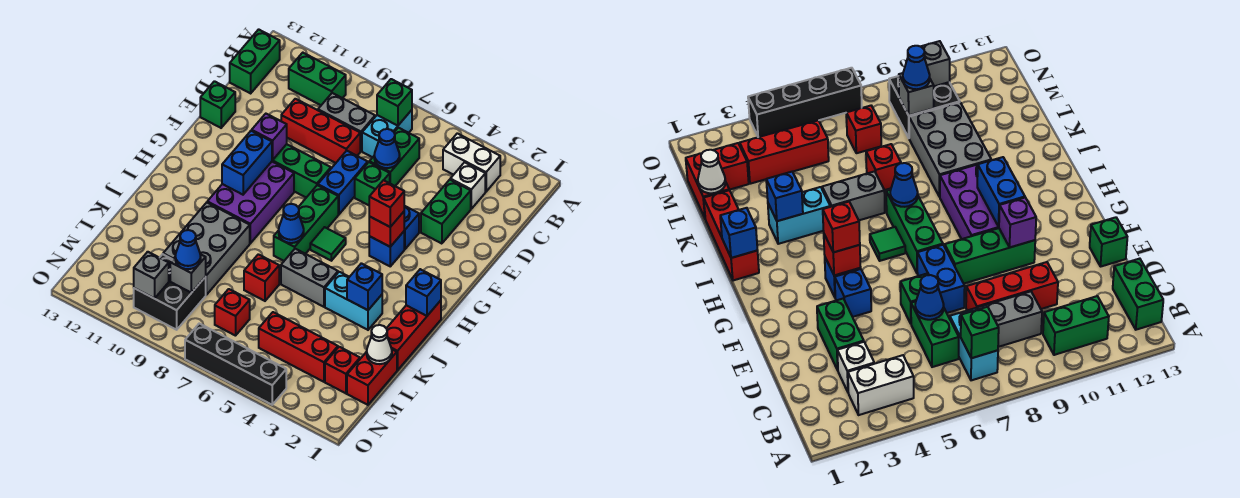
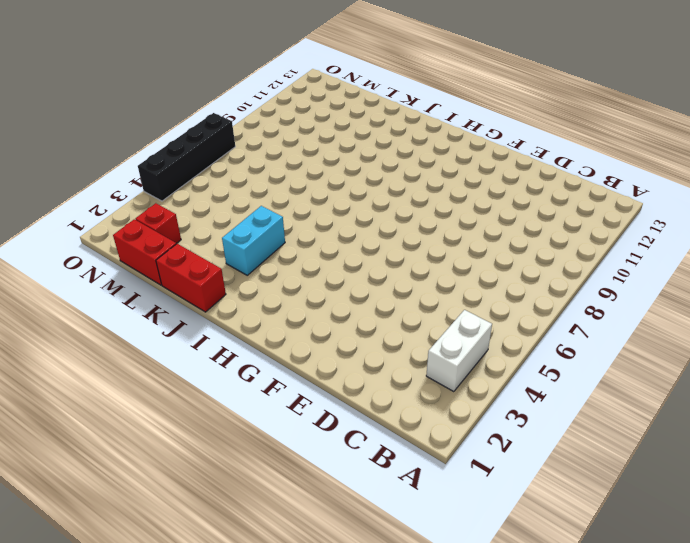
red brick J1:K1 level 1 -> red brick I1:K1 level 1
none -> cyan brick B7:C7 level 1
none -> green brick B10:B11 level 1
none -> green brick B13:C13 level 1
none -> white brick C3 level 1

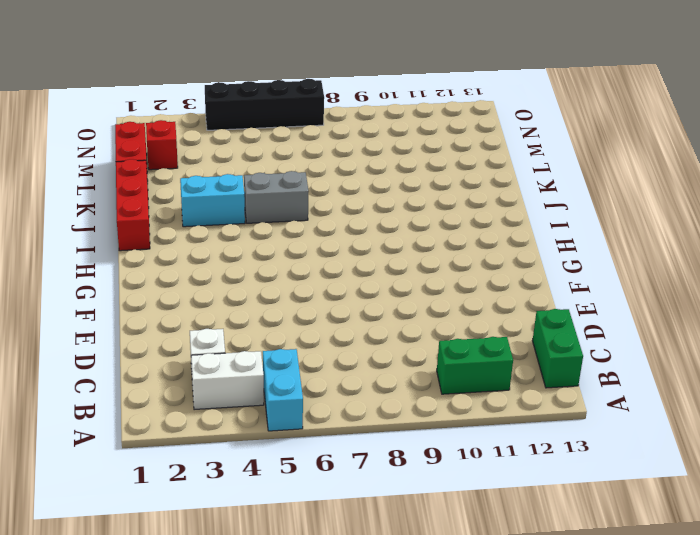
cyan brick A5:B5 level 1 -> cyan brick B7:C7 level 1
none -> green brick C6:D6 level 1
none -> grey brick C8:C9 level 1
none -> green brick D3:E3 level 1
none -> red brick D8:D10 level 1

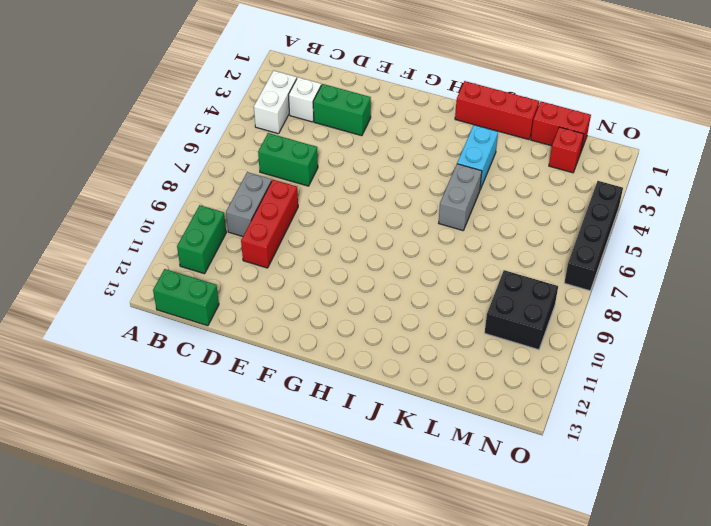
none -> cyan brick B7:C7 level 1
none -> green brick E6 level 1
none -> blue brick E7:F7 level 1
none -> green brick E13 level 1

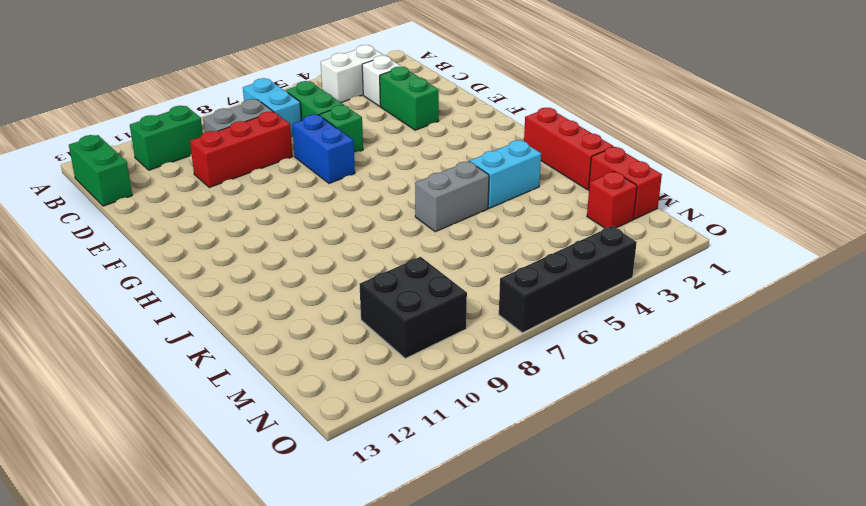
none -> green brick E13 level 1
none -> blue brick F4 level 1
none -> green brick F8:F10 level 1
none -> blue brick G4 level 1

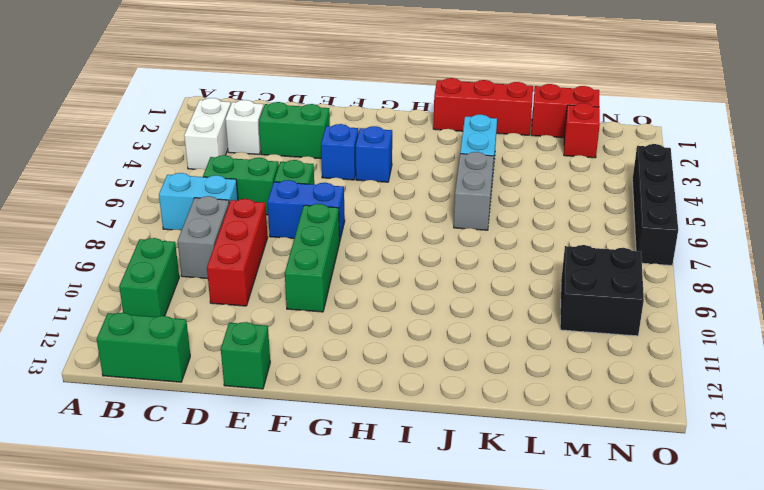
none -> green brick G7:I7 level 1
none -> purple brick G9:I10 level 1
none -> green tile H6 level 1
none -> grey brick J9:L10 level 1

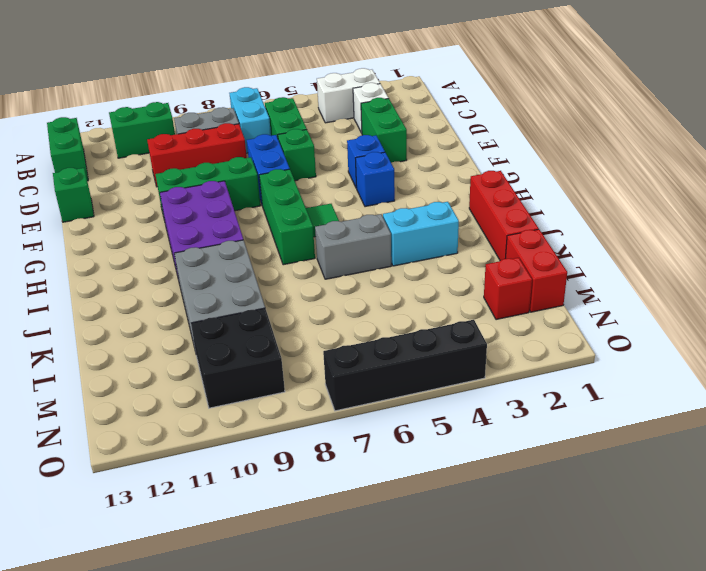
none -> red brick K7 level 1
none -> red brick M3:M5 level 1
none -> red brick M7 level 1
none -> green brick B7 level 2

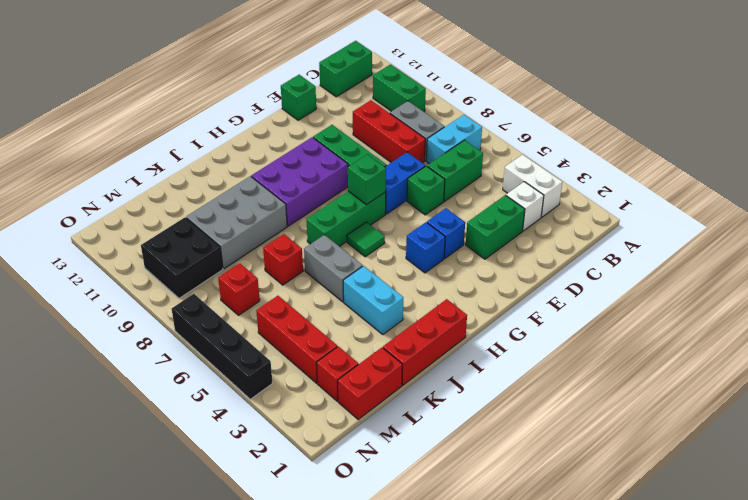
green brick G7 level 2 -> green brick B7 level 2
none -> blue cone D6 level 2
none -> purple brick F10 level 2
none -> red brick G4 level 2
none -> blue brick G10:H10 level 2

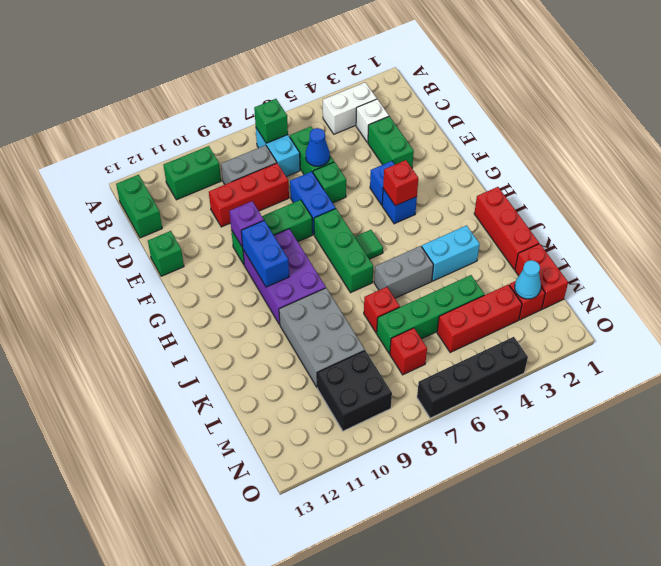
green brick L4:L7 level 1 -> none
cyan cone M2 level 2 -> none
none -> blue brick I1 level 2
none -> blue cone I7 level 2
none -> blue brick J3 level 2
none -> white cone L1 level 2

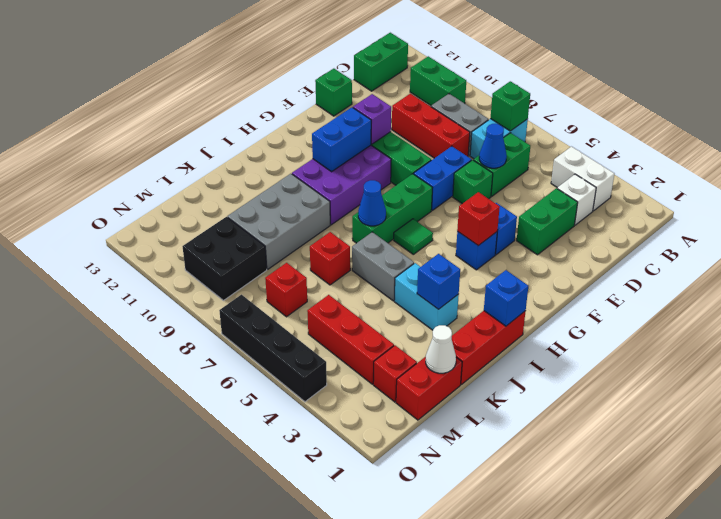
none -> grey brick M9 level 2
none -> grey brick N10 level 2
none -> red brick G4 level 3
none -> blue cone M9 level 3

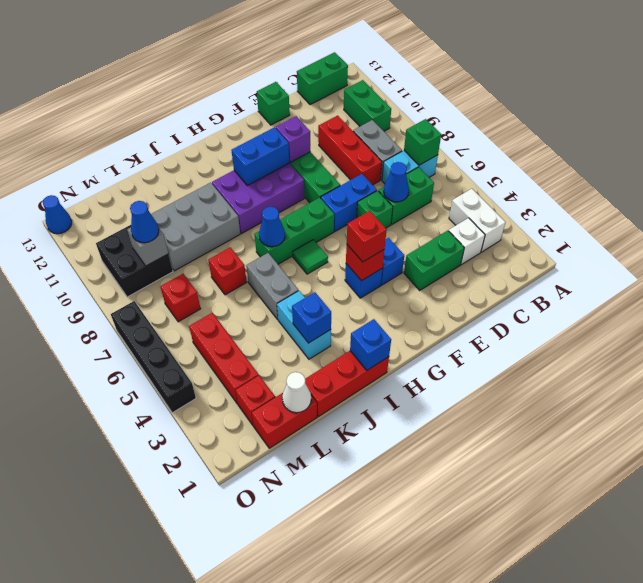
blue cone O13 level 1 -> none
none -> grey brick N10 level 2

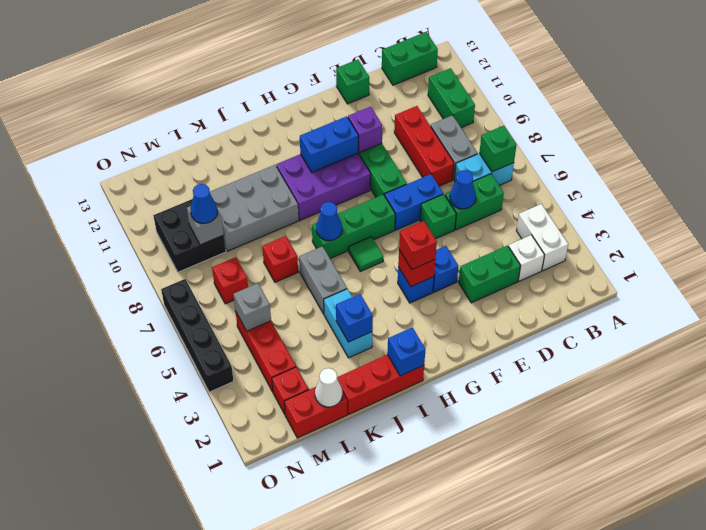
grey brick M5 level 2 -> grey brick N10 level 2

